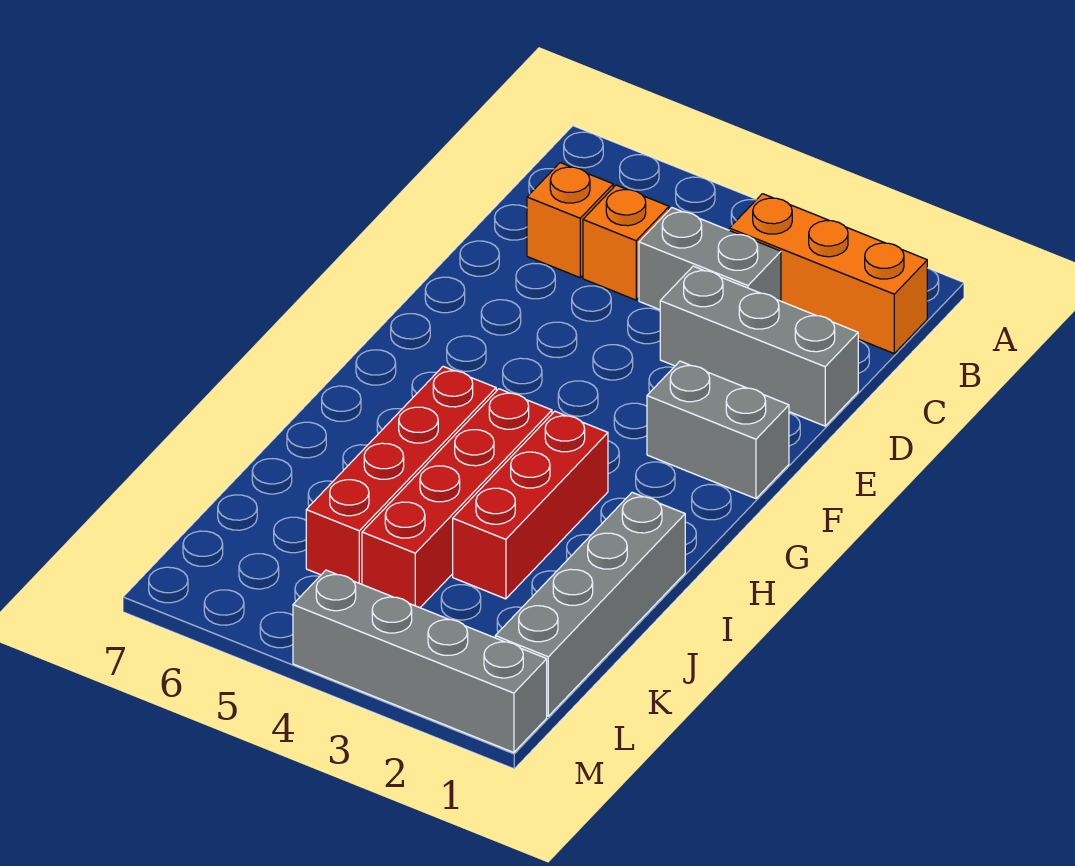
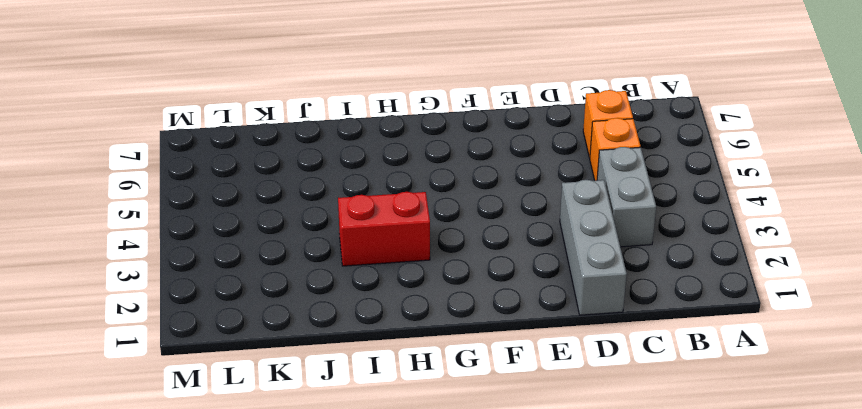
red brick H3:I3 level 1 -> red brick H3:J3 level 1
none -> orange brick B1:B3 level 1
none -> grey brick F1:F2 level 1

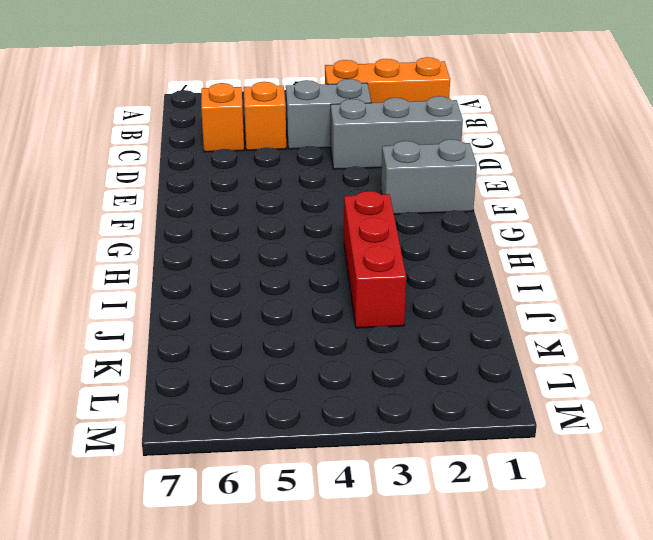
none -> red brick H4:K4 level 1
none -> red brick H5:K5 level 1

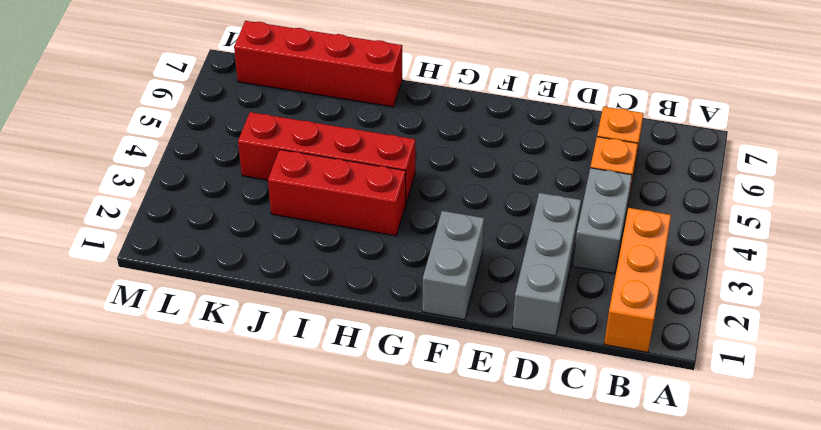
red brick I7:L7 level 1 -> red brick H5:K5 level 1
none -> grey brick I1:L1 level 1
none -> grey brick M1:M4 level 1

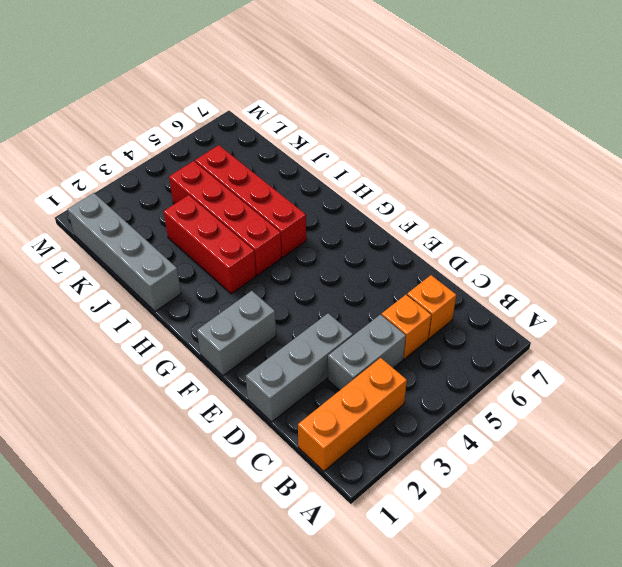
none -> grey brick M1:M4 level 1

